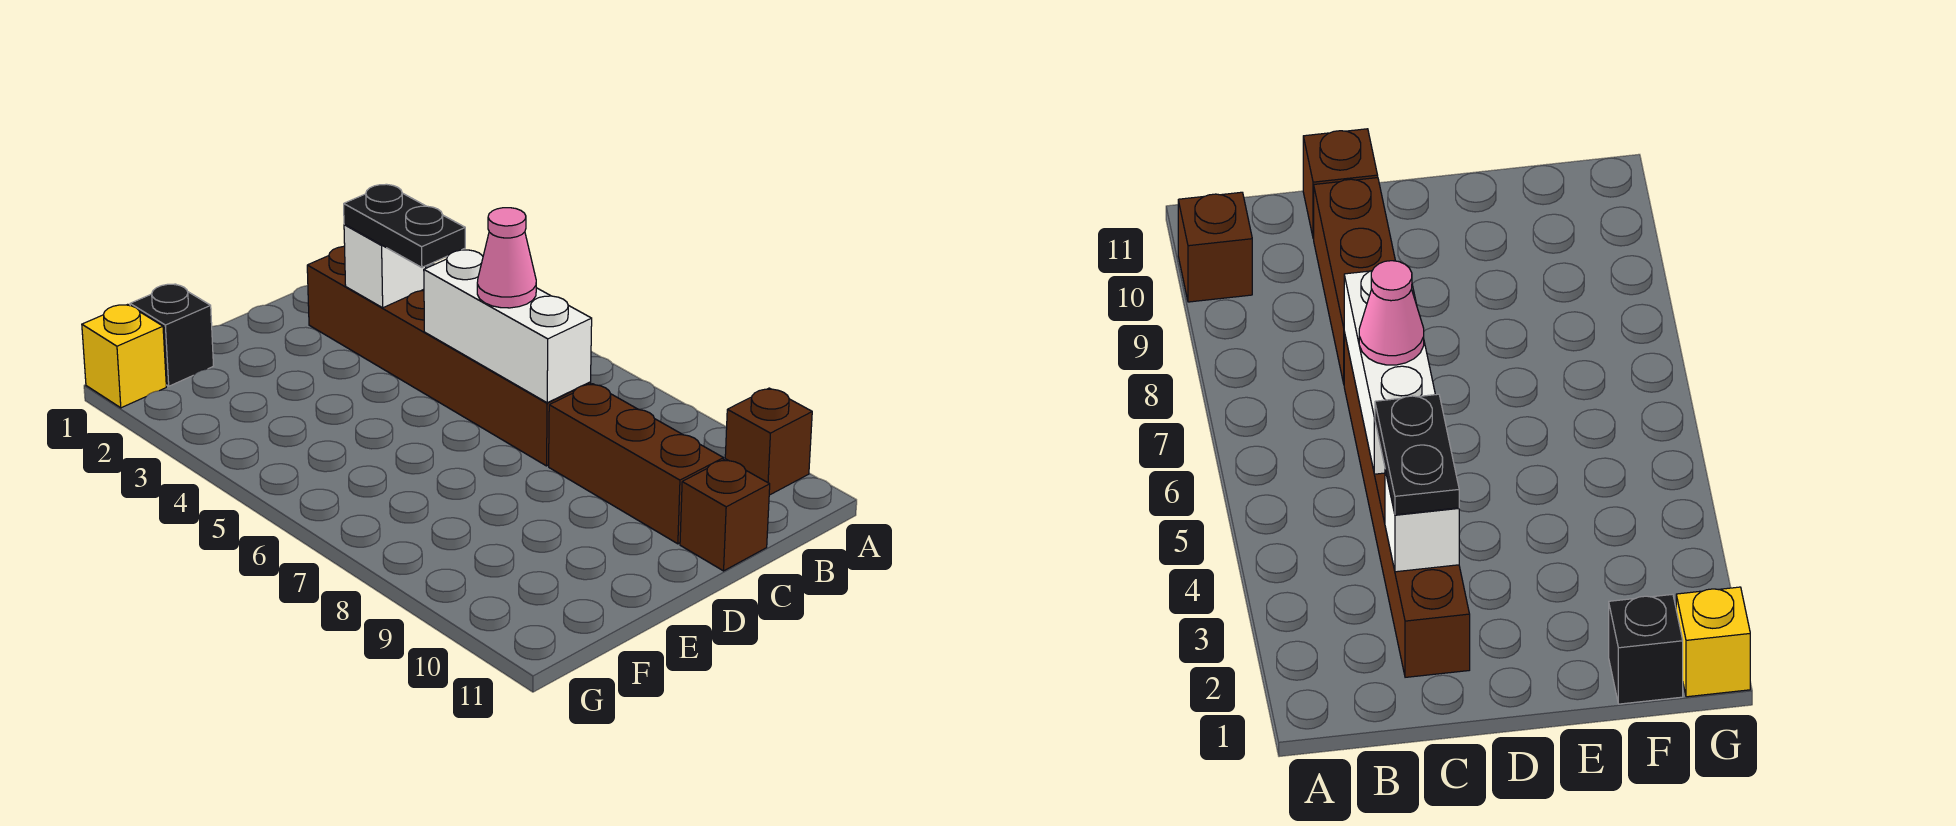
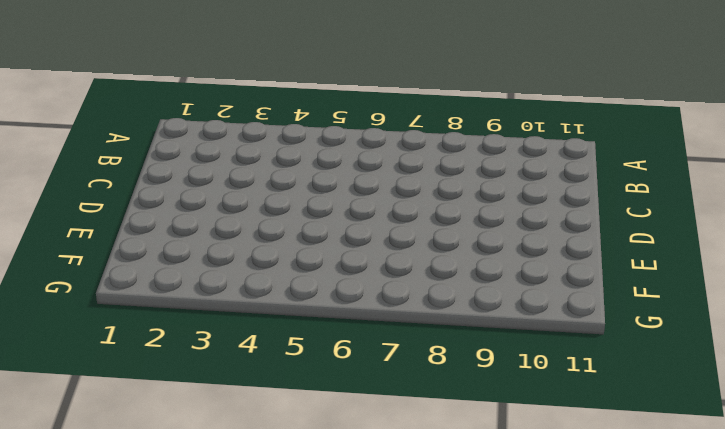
none -> brown brick A10 level 1
none -> brown brick C2:C7 level 1

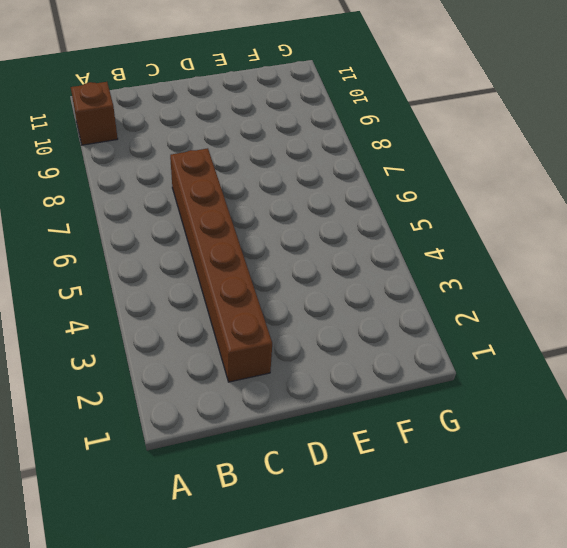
none -> brown brick C8:C10 level 1
none -> brown brick C11 level 1

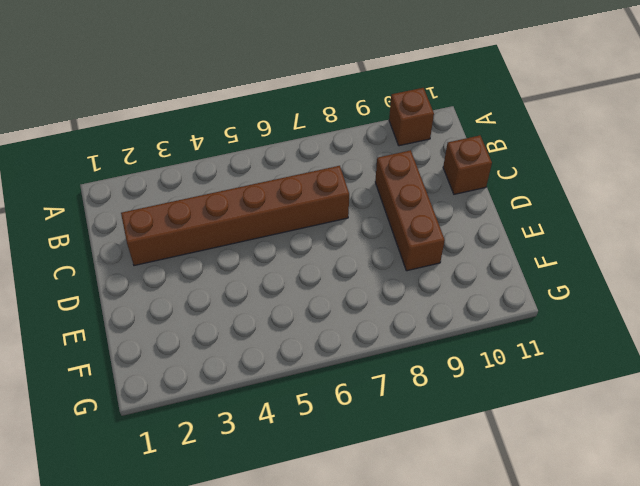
brown brick C9:E9 level 1 -> brown brick C8:C10 level 1
none -> black brick F1 level 1
none -> yellow brick G1 level 1

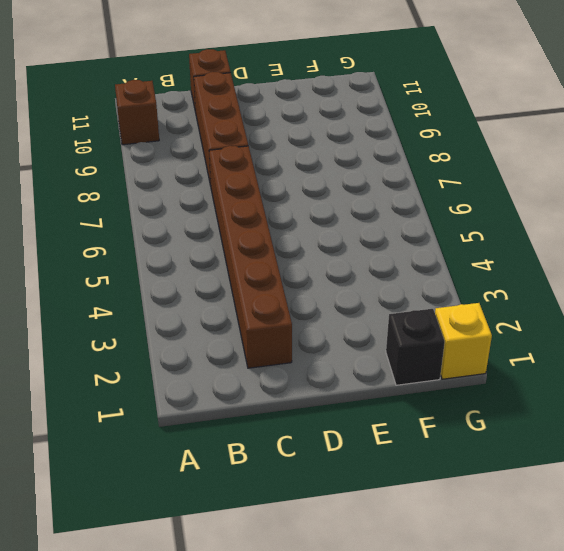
none -> white brick C3 level 2
none -> white brick C5:C7 level 2

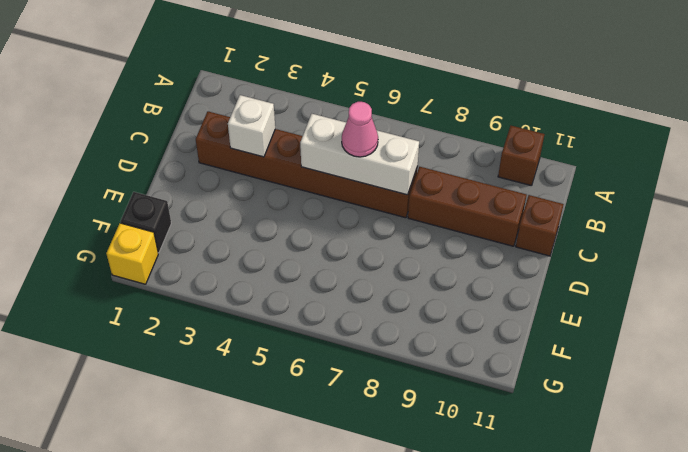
none -> black plate C3:C4 level 3

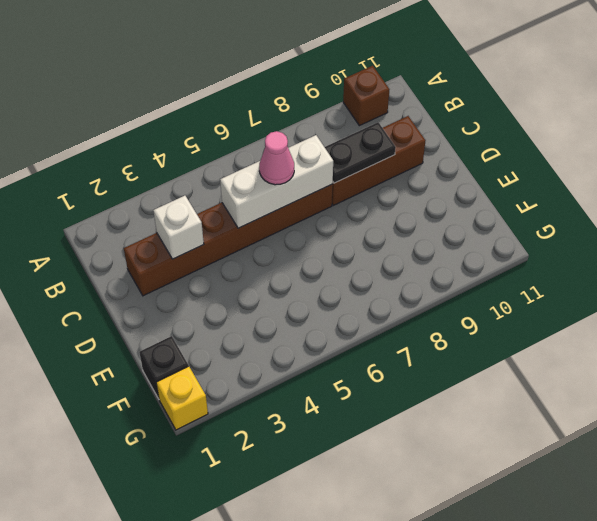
black plate C8:C9 level 2 -> black plate C3:C4 level 3
none -> brown brick C11 level 1

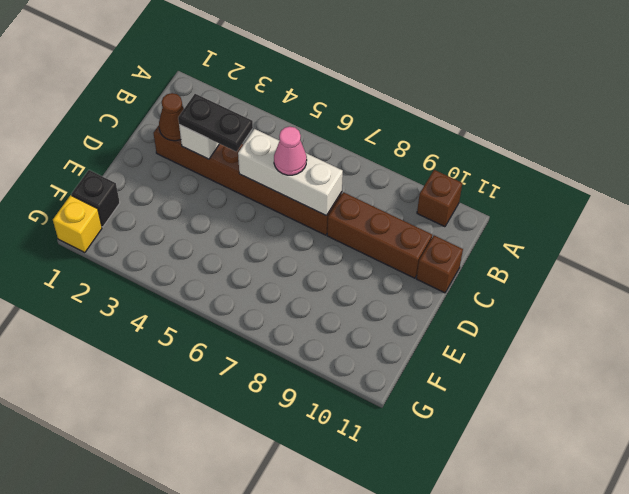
brown cone C2 level 2 -> none

